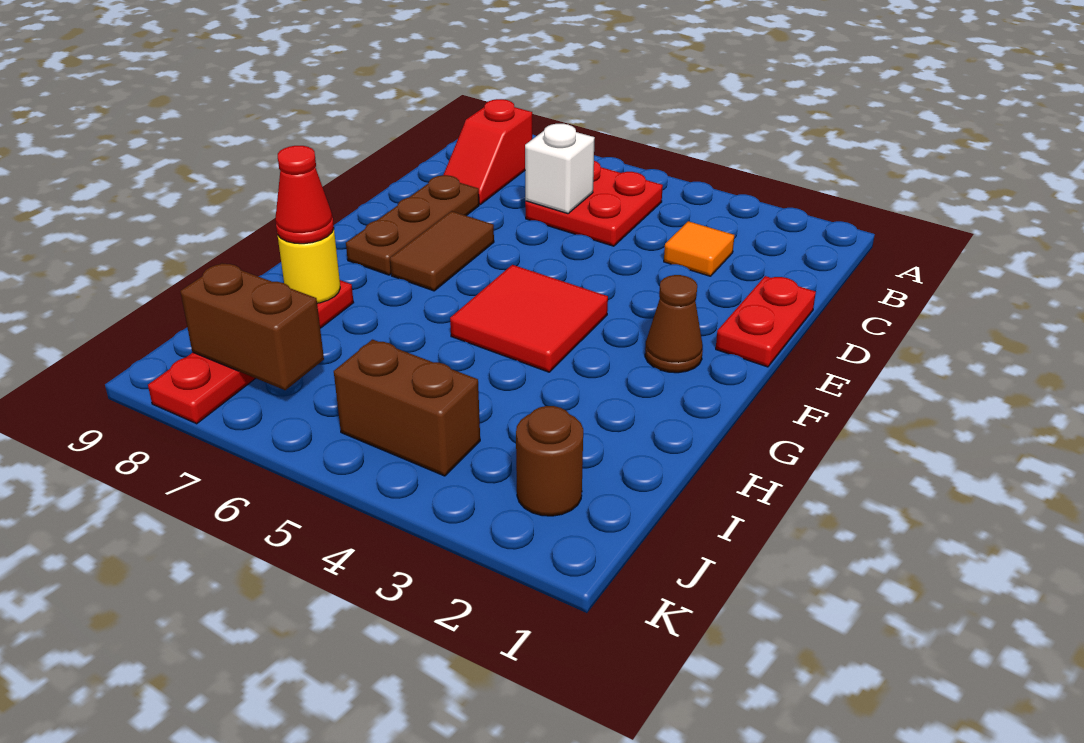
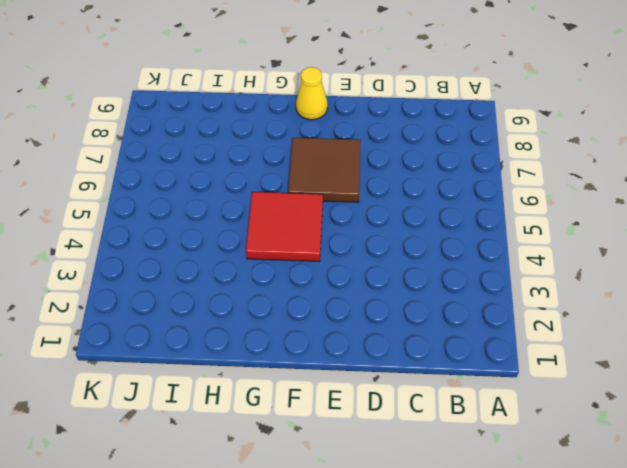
brown tile E6:F7 level 1 -> brown tile E7:F7 level 1
yellow cone F9 level 1 -> none
none -> red plate B5:C6 level 1
none -> red slope B8:C8 level 1 top B
none -> orange tile C3 level 1

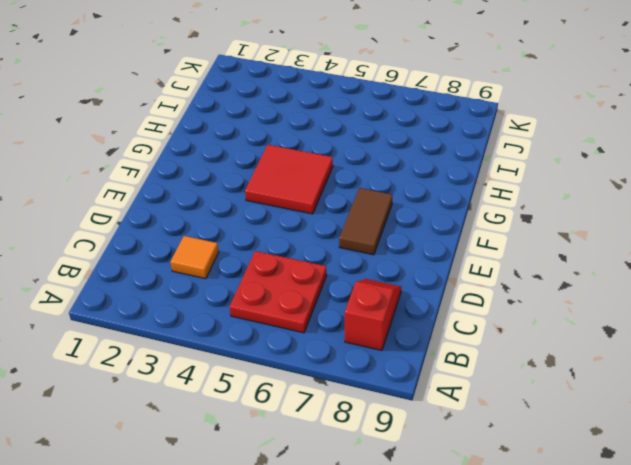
none -> red plate D1:E1 level 1
none -> brown plate D8:F8 level 1
none -> brown cone F2 level 1

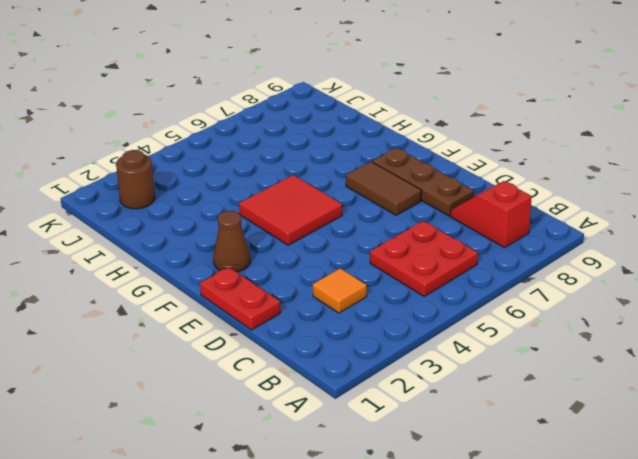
none -> red plate H8:K8 level 1
none -> brown brick J4:J5 level 1
none -> white brick C6 level 2

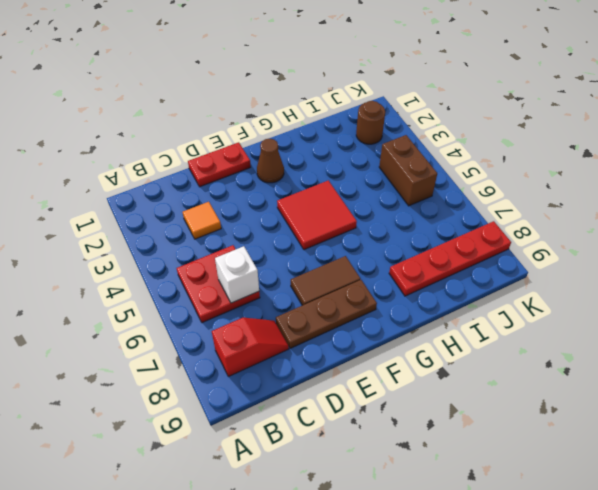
none -> yellow round brick H8 level 2
none -> brown brick J7:J8 level 2
none -> red cone H8 level 3

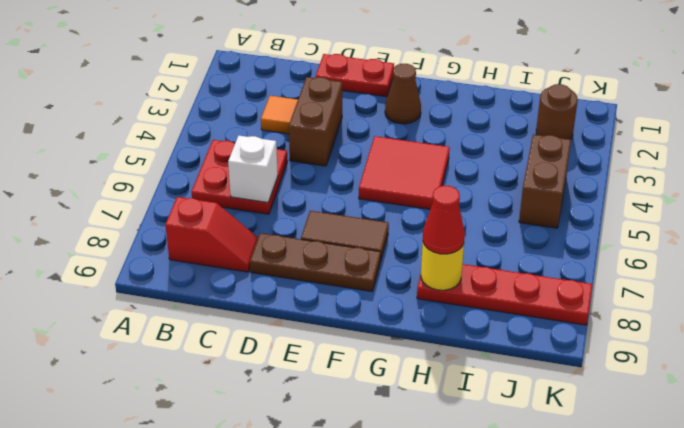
brown brick D3:D4 level 1 -> brown brick J7:J8 level 2

